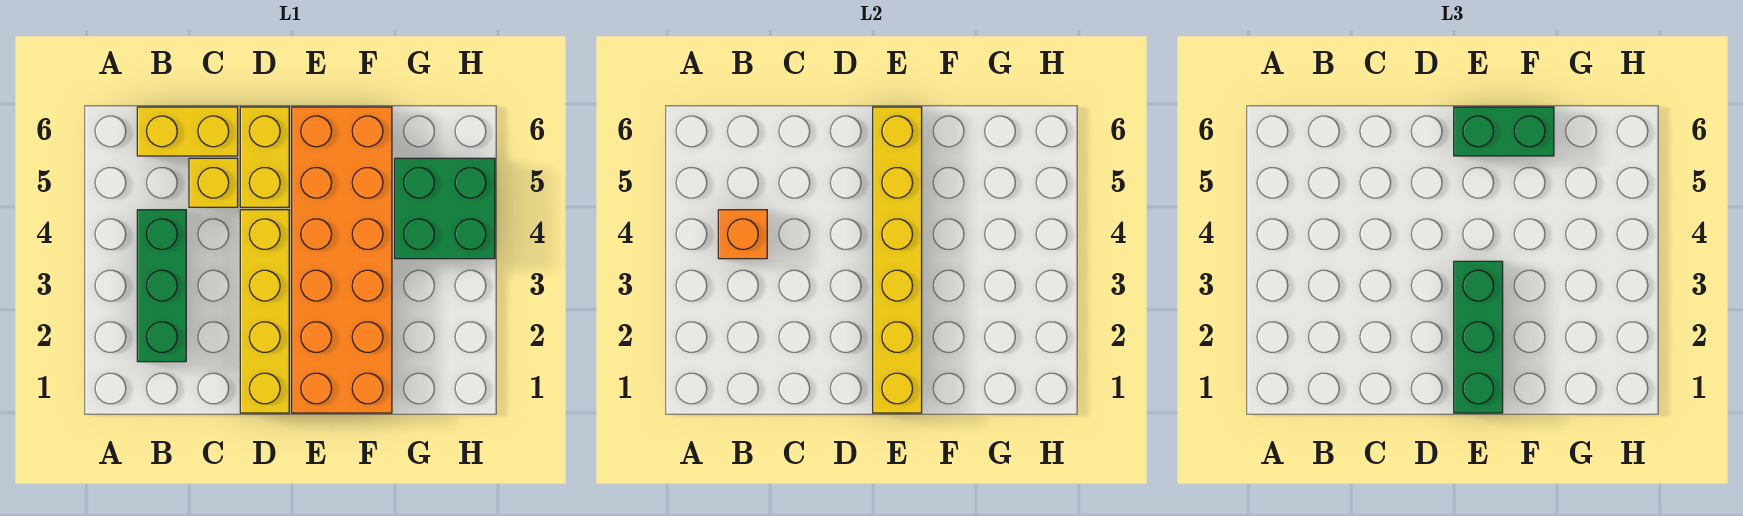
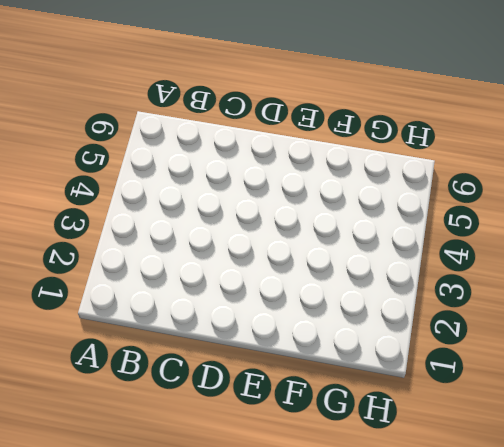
none -> green brick B2:B4 level 1
none -> yellow brick B6:C6 level 1

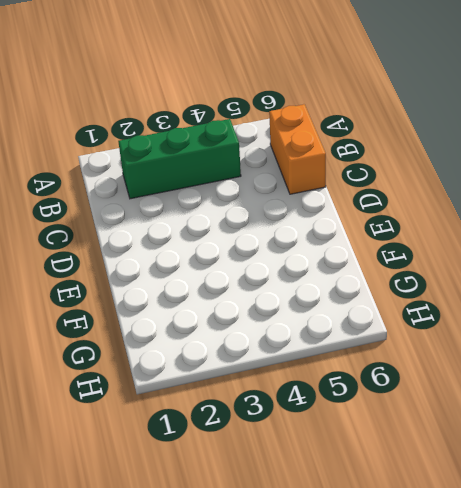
orange brick B6:C6 level 1 -> yellow brick B6:C6 level 1
none -> yellow brick C5 level 1
none -> yellow brick D1:D4 level 1

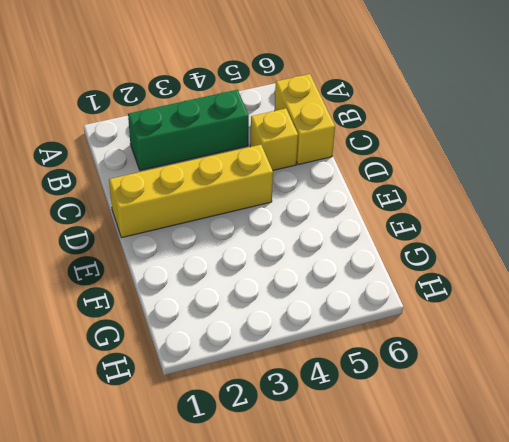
none -> yellow brick D5:D6 level 1
none -> orange brick E1:F6 level 1

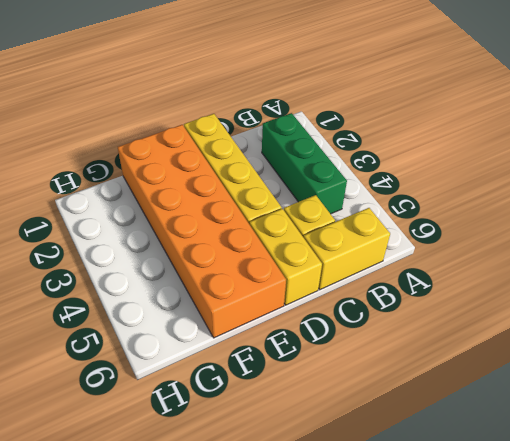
none -> green brick G4:H5 level 1
none -> orange brick B4 level 2

